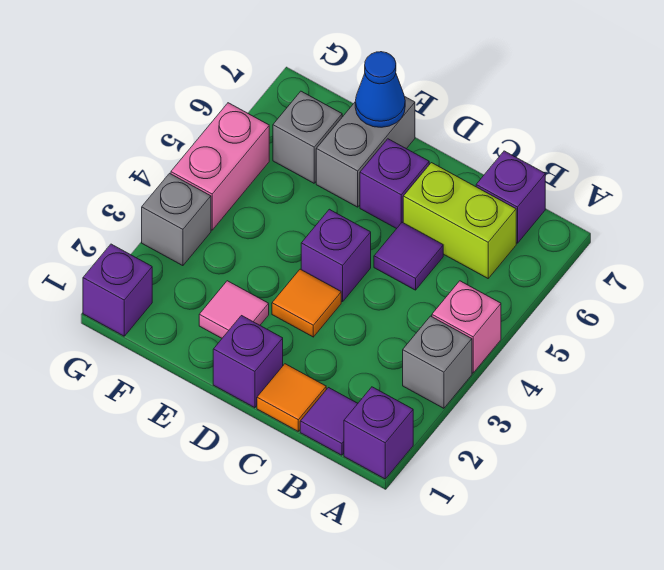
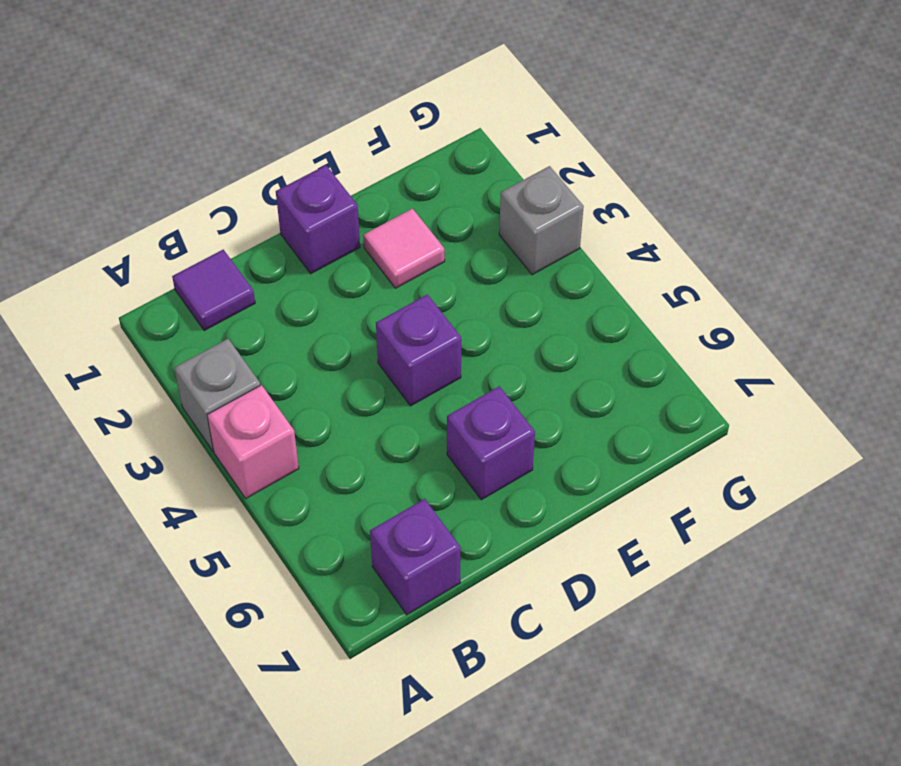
none -> purple brick A1 level 1
none -> lime brick B6:C6 level 1
none -> orange tile C1 level 1

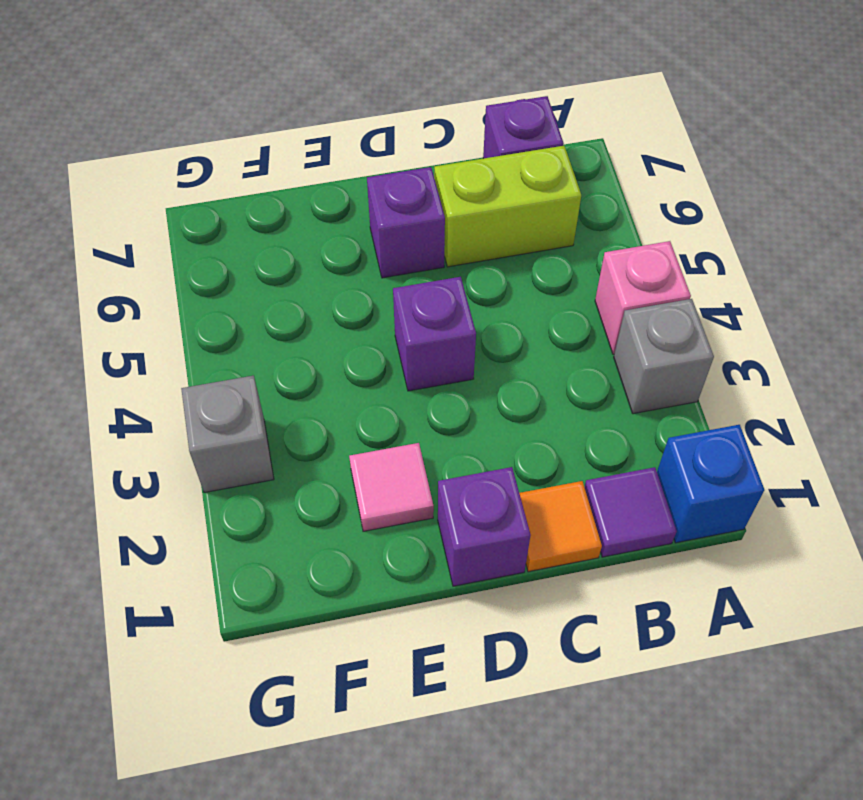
blue brick A1 level 1 -> purple brick A1 level 1
none -> purple tile C5 level 1
none -> orange tile D3 level 1
none -> grey brick E6:E7 level 1

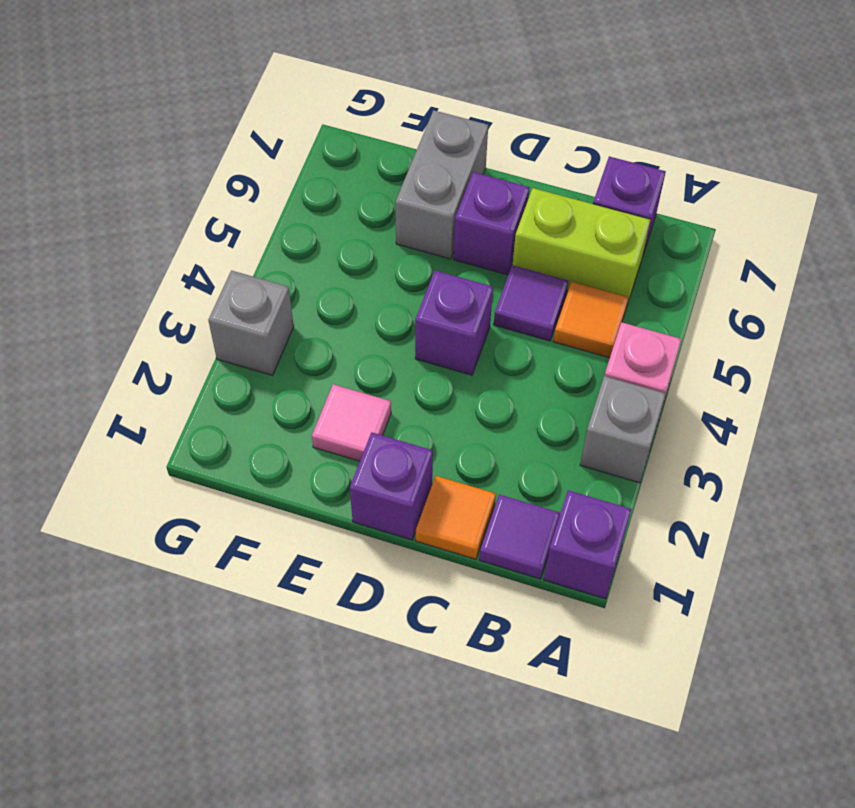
orange tile B5 level 1 -> orange tile D3 level 1
none -> grey brick F6 level 1
none -> purple brick G1 level 1
none -> pink brick G4:G5 level 1

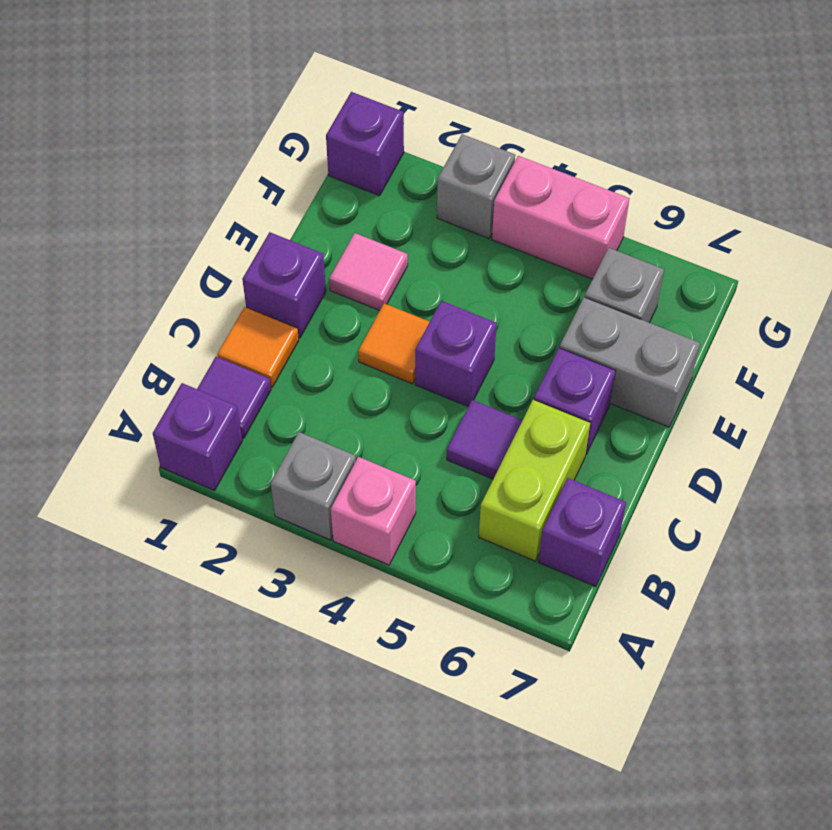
none -> blue cone E7 level 2

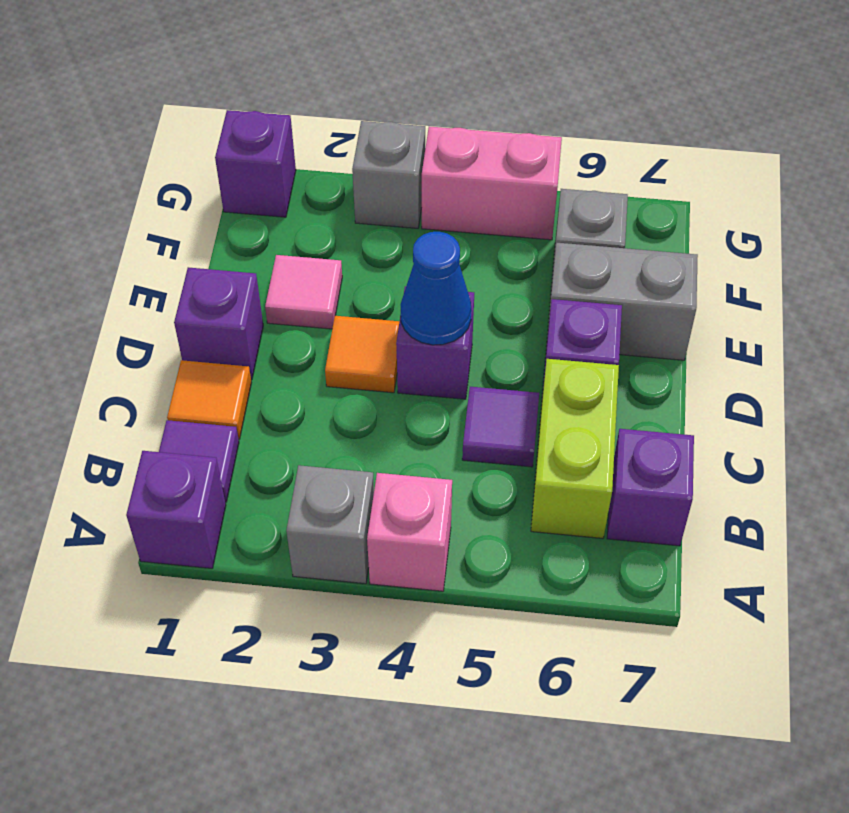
blue cone D4 level 2 -> blue cone E7 level 2

